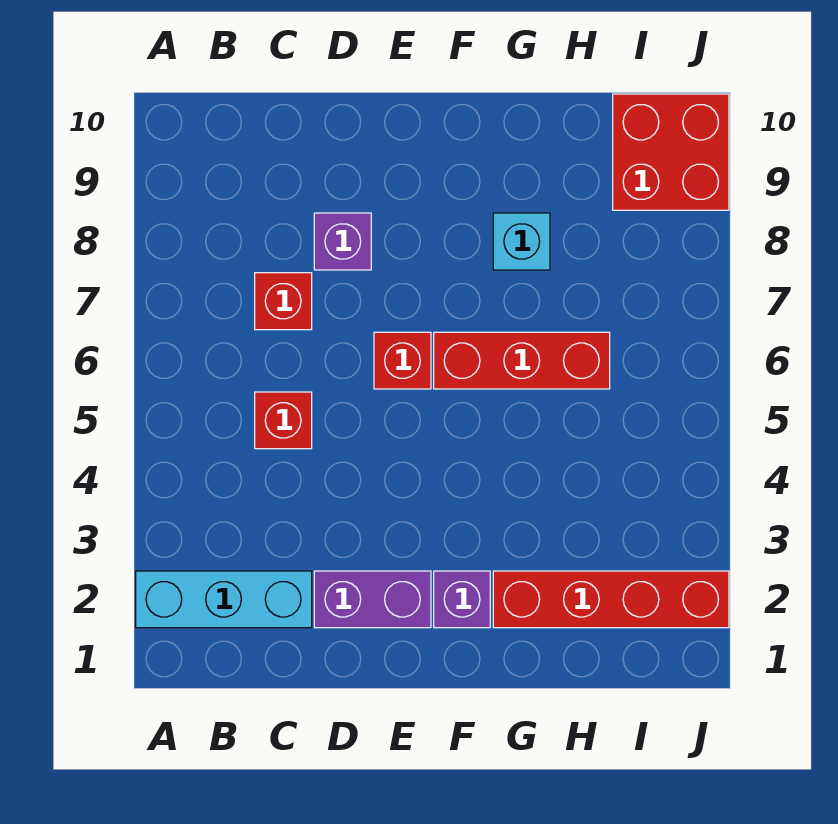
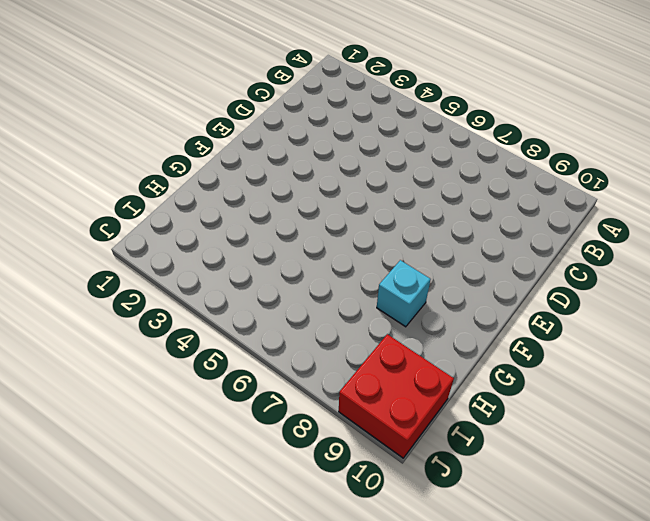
none -> cyan brick A2:C2 level 1
none -> red brick C5 level 1

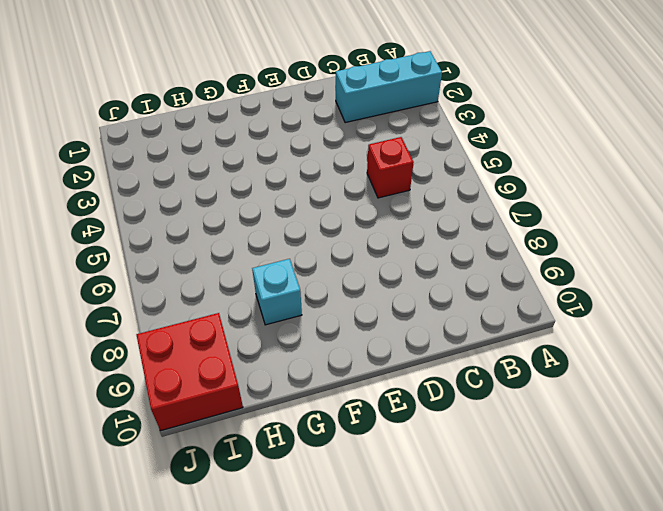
none -> red brick C7 level 1
none -> purple brick D2:E2 level 1

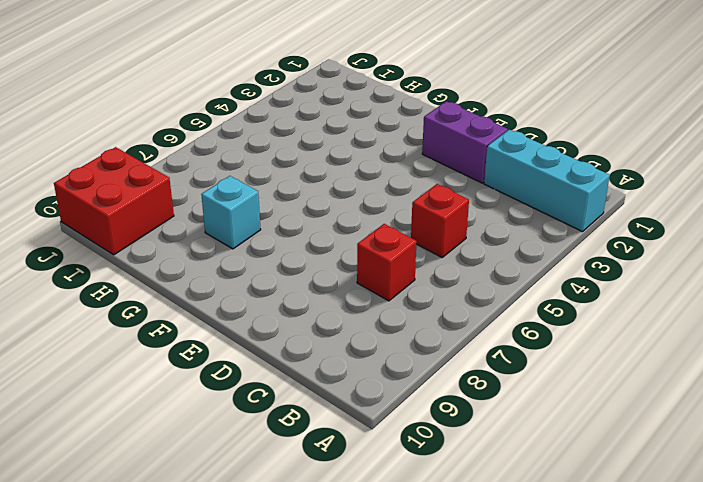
none -> purple brick D8 level 1
none -> red brick E6 level 1

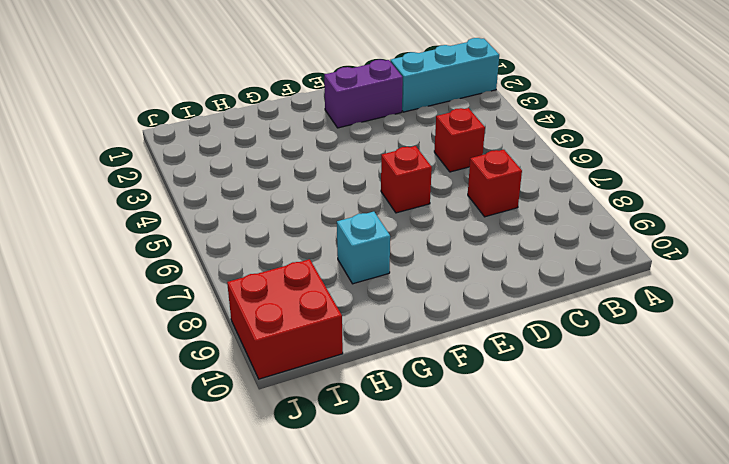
none -> purple brick D8 level 1
none -> purple brick F2 level 1

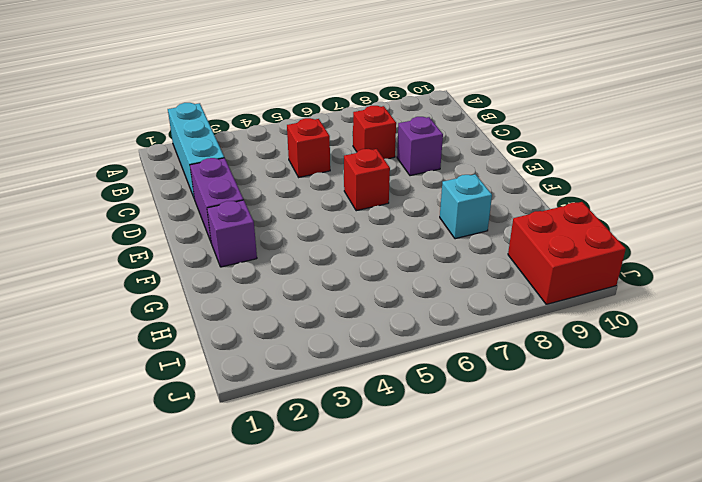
none -> red brick F6:H6 level 1
none -> red brick G2:J2 level 1

